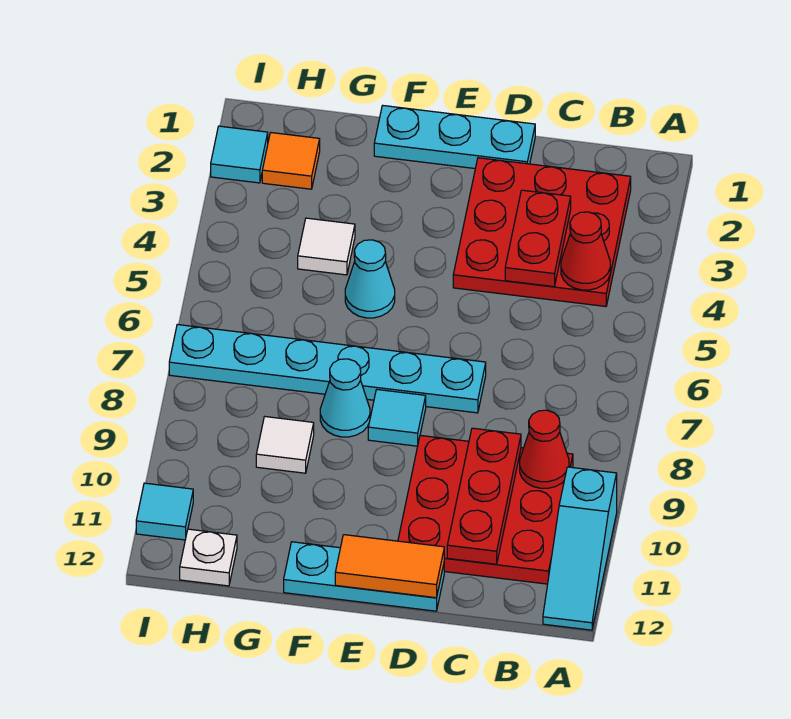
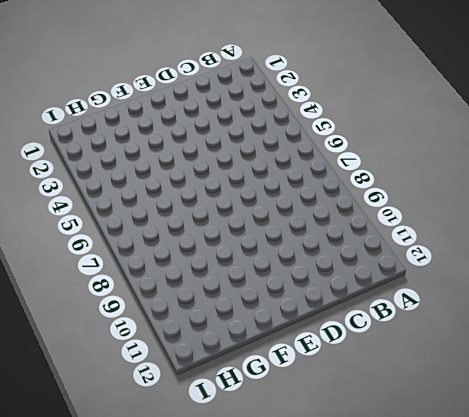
none -> cyan slope A10:A12 level 1 top 10
none -> red plate B2:D4 level 1
none -> red plate B9:D11 level 1

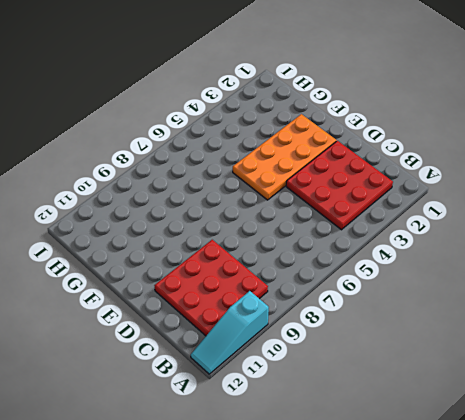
orange plate E2:F5 level 1 -> cyan cone F5 level 1
none -> cyan plate D1:F1 level 1
none -> cyan plate D7:I7 level 1
none -> cyan plate D12:F12 level 1

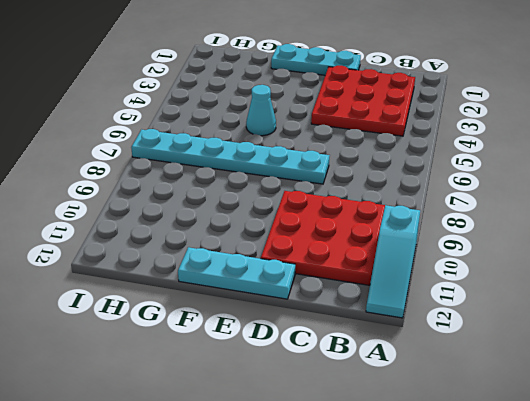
none -> cyan tile E8 level 1
none -> cyan cone F8 level 1
none -> white tile G4 level 1

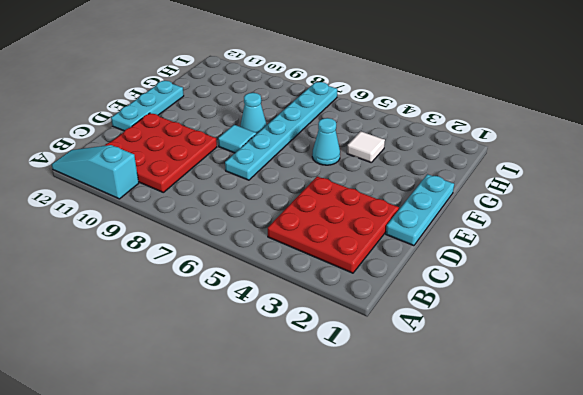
none -> white tile G9 level 1
none -> orange tile H2 level 1
none -> white plate H12 level 1

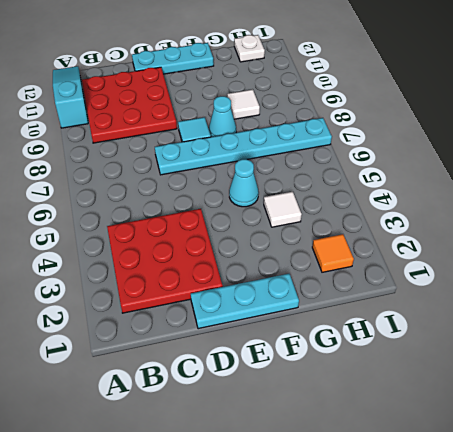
none -> cyan tile I2 level 1
none -> cyan tile I11 level 1
none -> red cone B4 level 2

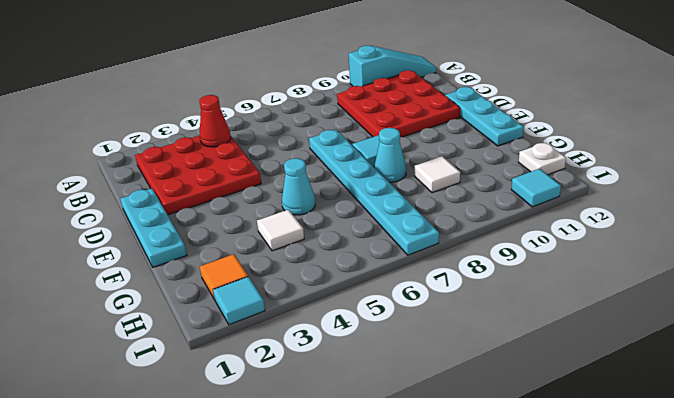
none -> red cone B9 level 2
none -> red plate C3:C4 level 2
none -> red plate C9:C11 level 2

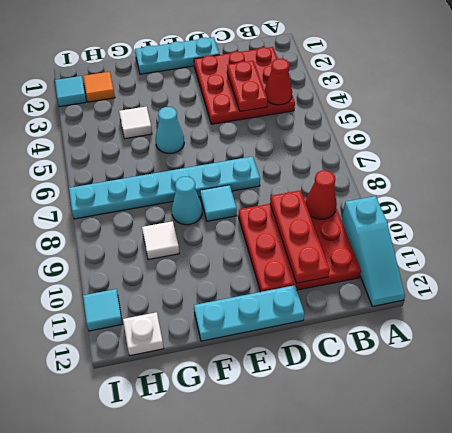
none -> orange tile D12:E12 level 2

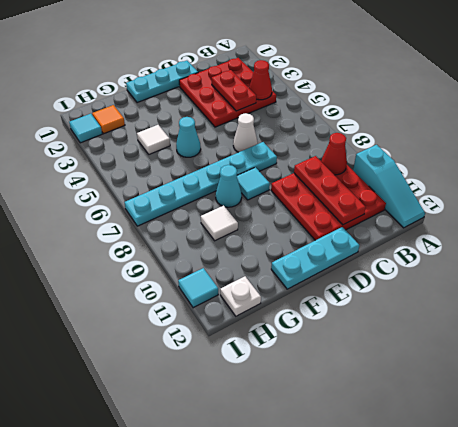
white cone D6 level 1 -> none
none -> orange tile D12:E12 level 2

